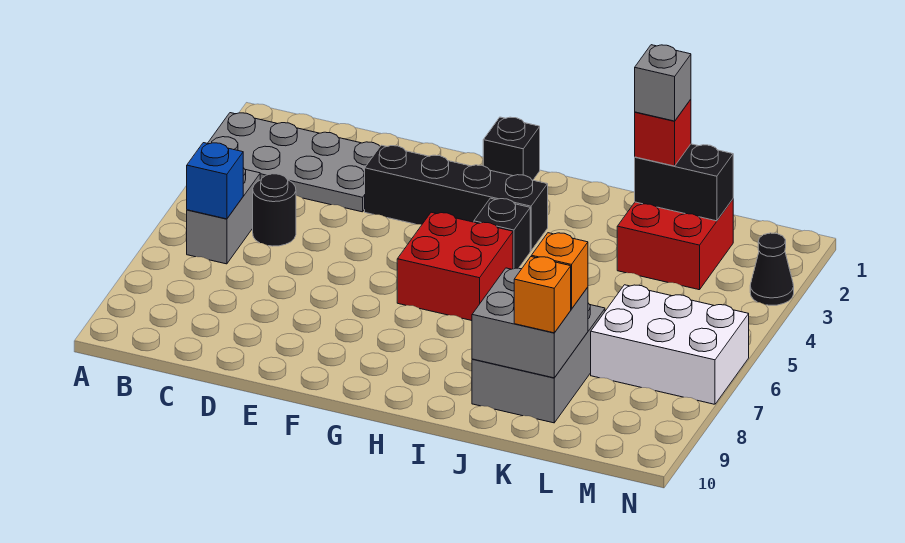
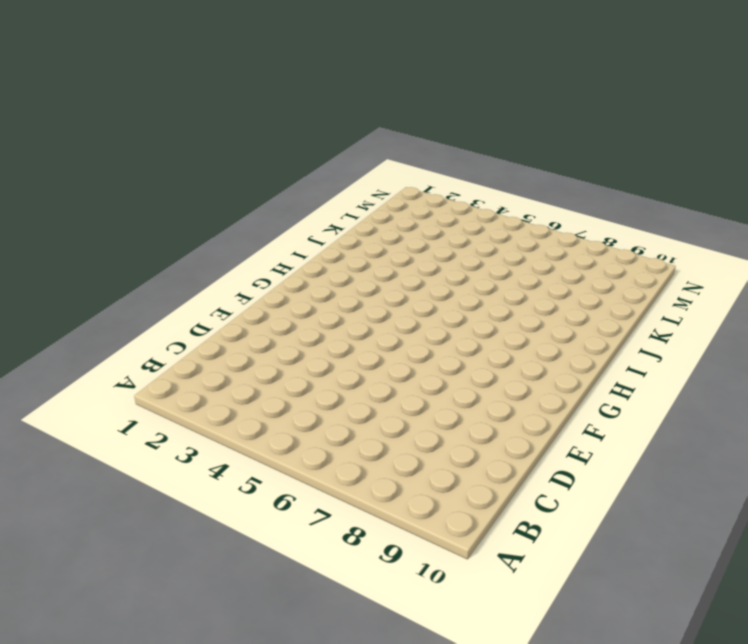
none -> grey plate A2:D3 level 1
none -> grey brick B5:B6 level 1
none -> black round brick C5 level 1

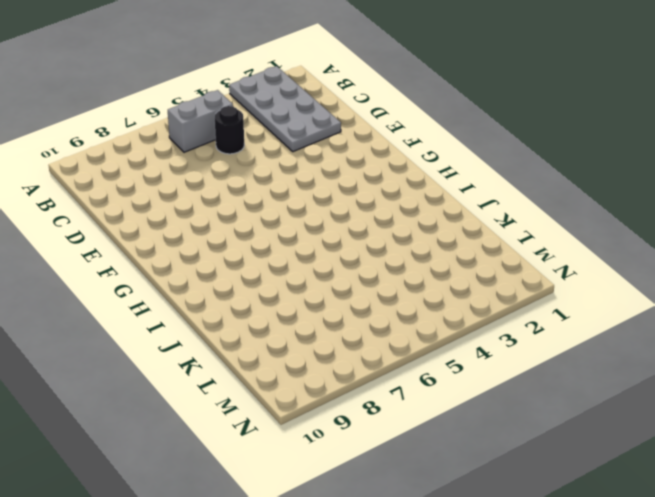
none -> black brick E3:H3 level 1
none -> black brick G1 level 1
none -> red brick G5:H6 level 1

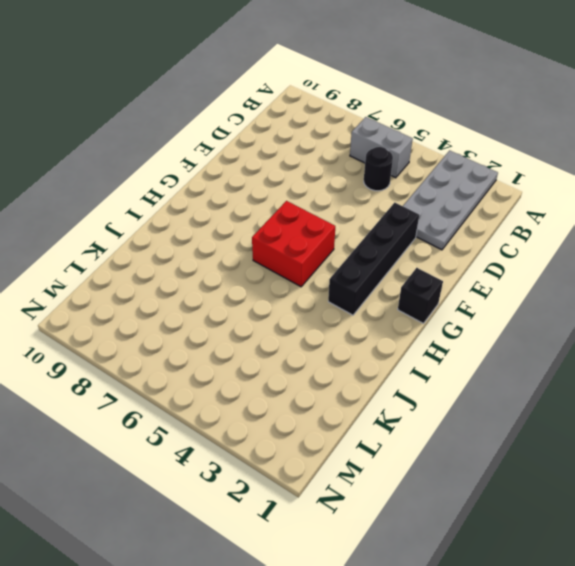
none -> black brick H4 level 1
none -> grey brick J7:K9 level 1
none -> red brick K2:L3 level 1

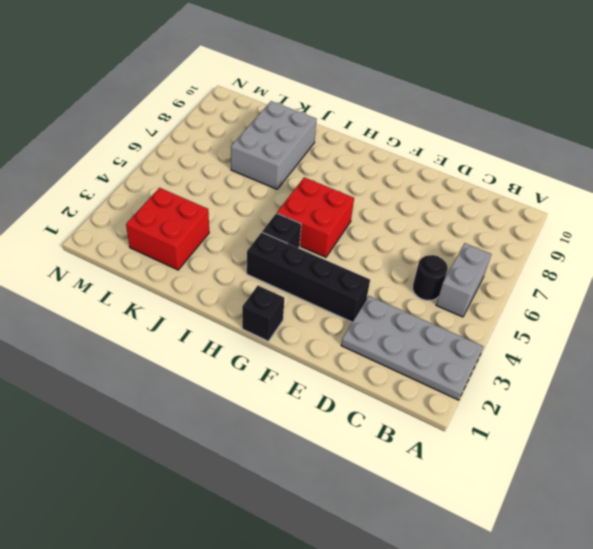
none -> white brick L6:N7 level 1
none -> black cone N3 level 1
none -> blue brick B6 level 2

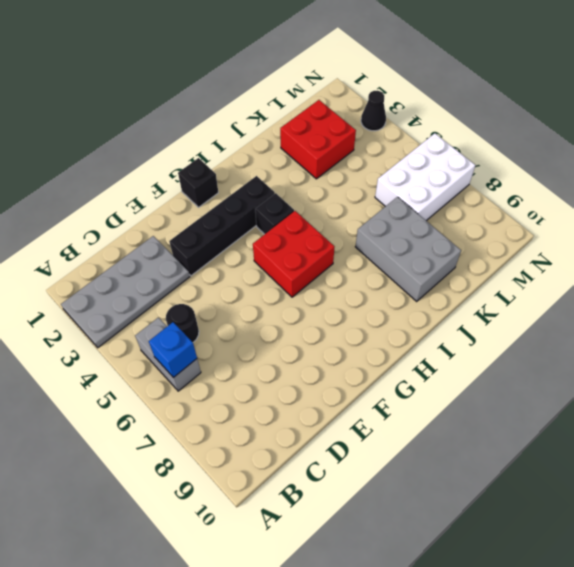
none -> grey brick J8:K9 level 2
none -> black brick K2:L2 level 2
none -> red brick K2 level 3

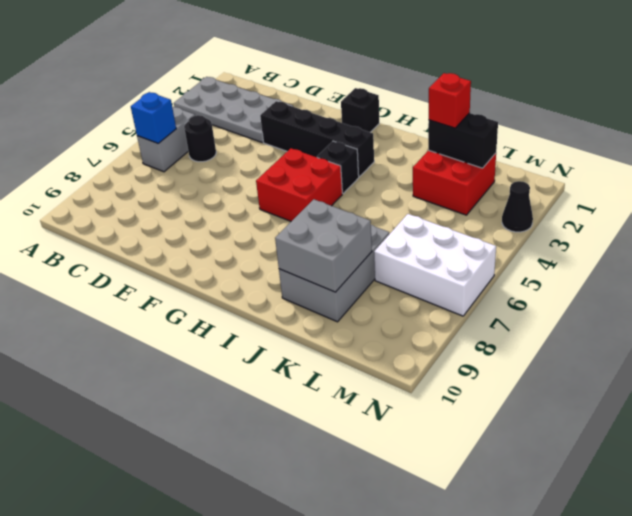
none -> orange brick K8 level 3
none -> orange brick K9 level 3
none -> grey brick K2 level 4

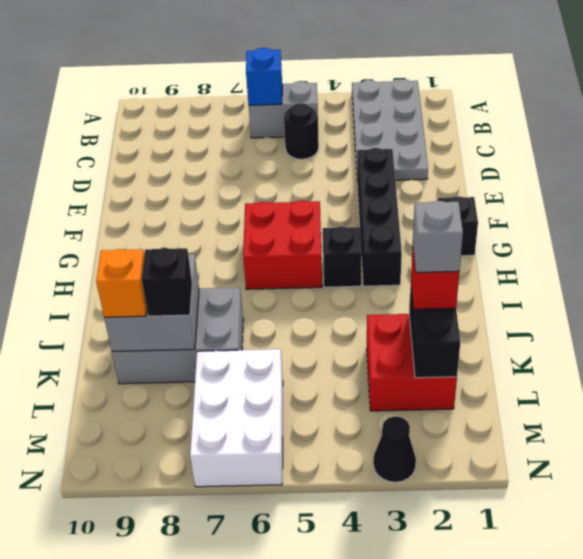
black brick K8 level 3 -> orange brick K8 level 3

